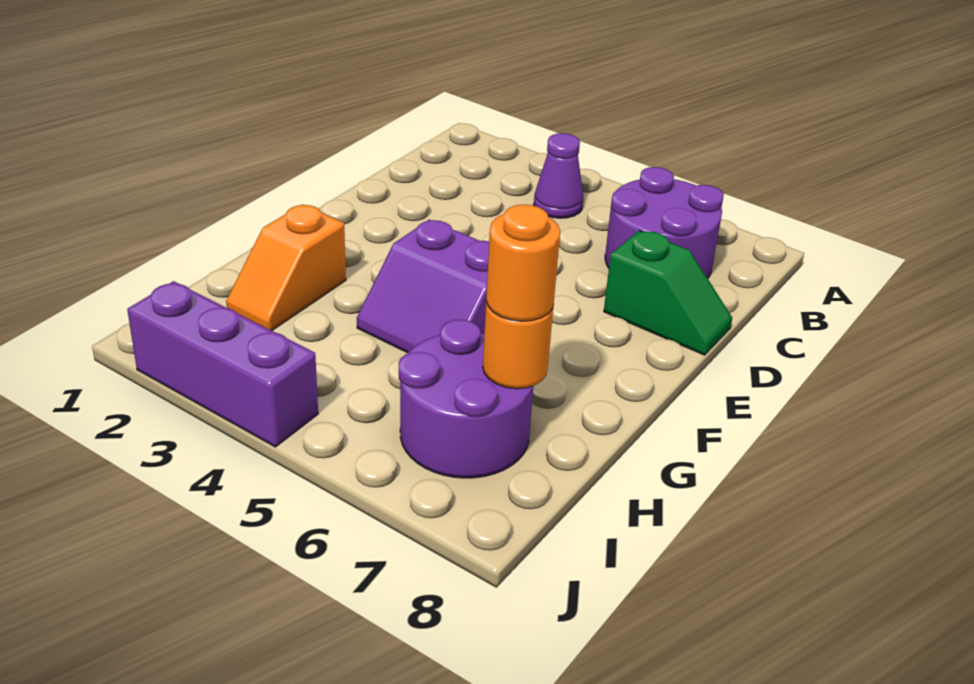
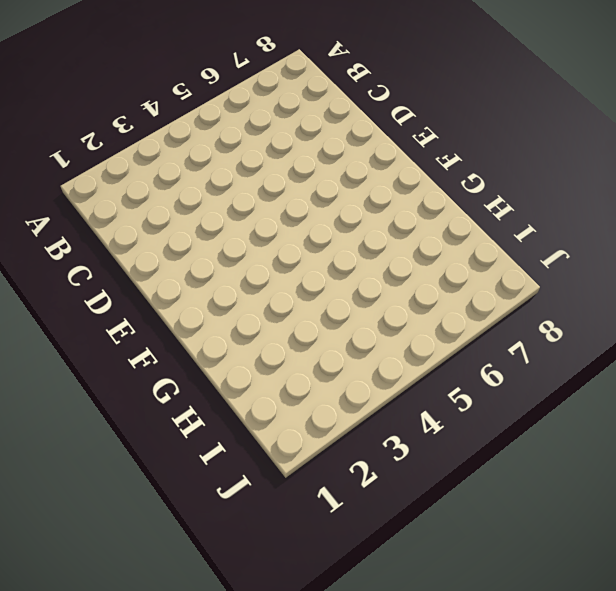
none -> purple cone B4 level 1
none -> purple round brick B6:C7 level 1

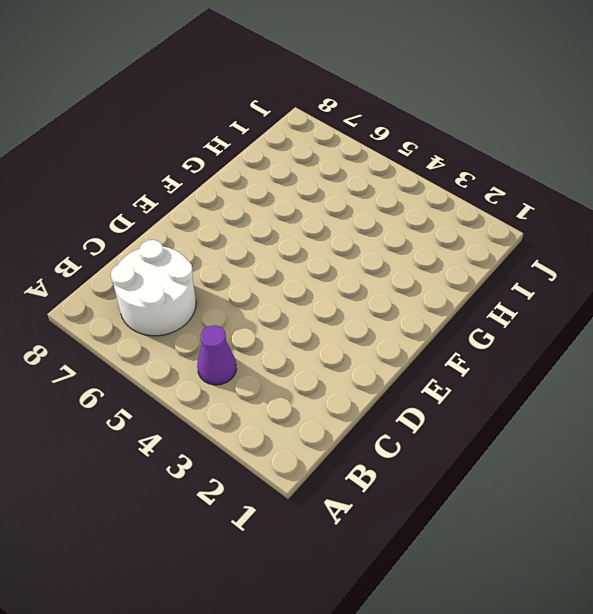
white round brick B6:C7 level 1 -> purple round brick B6:C7 level 1
none -> green slope D7:D8 level 1 top 7
none -> purple slope F4:G5 level 1 top F

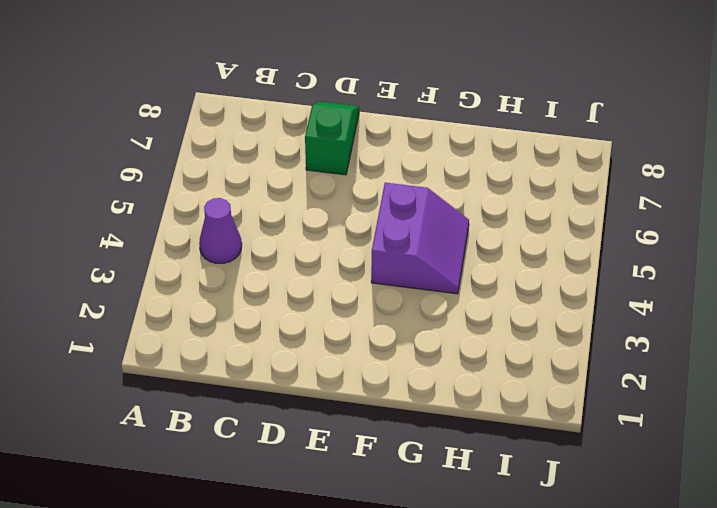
none -> purple round brick B6:C7 level 1
none -> orange slope G2:H2 level 1 top G

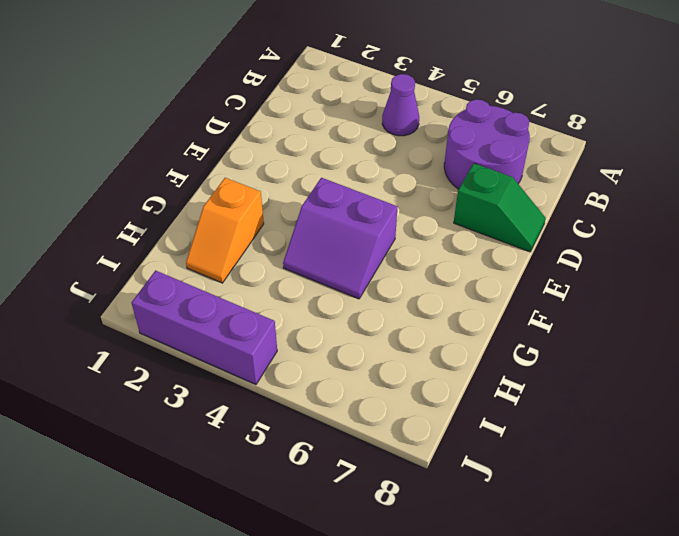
none -> purple round brick H6:I7 level 1
none -> orange round brick H7 level 2

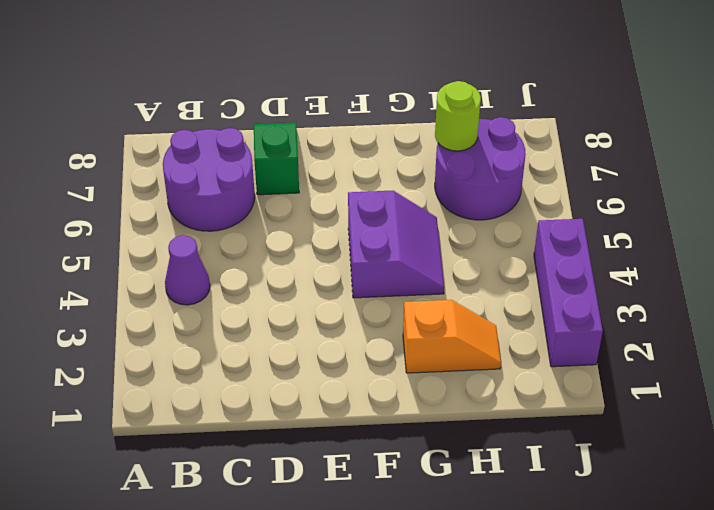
lime round brick H7 level 2 -> orange round brick H7 level 2
none -> orange round brick H7 level 3

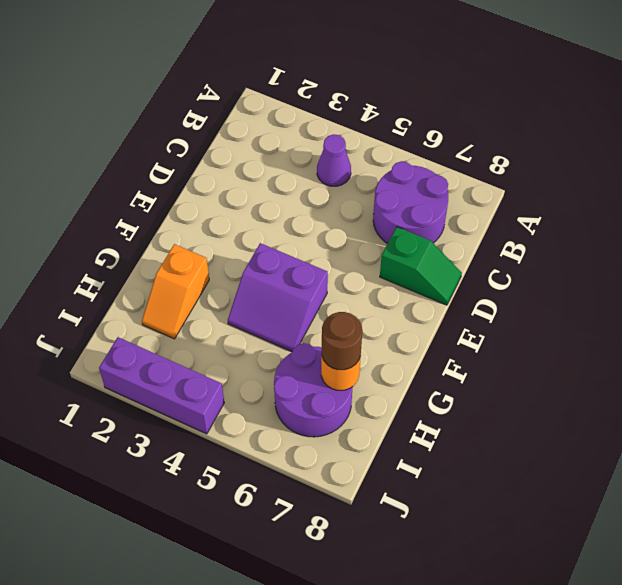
brown round brick H7 level 3 -> orange round brick H7 level 3

